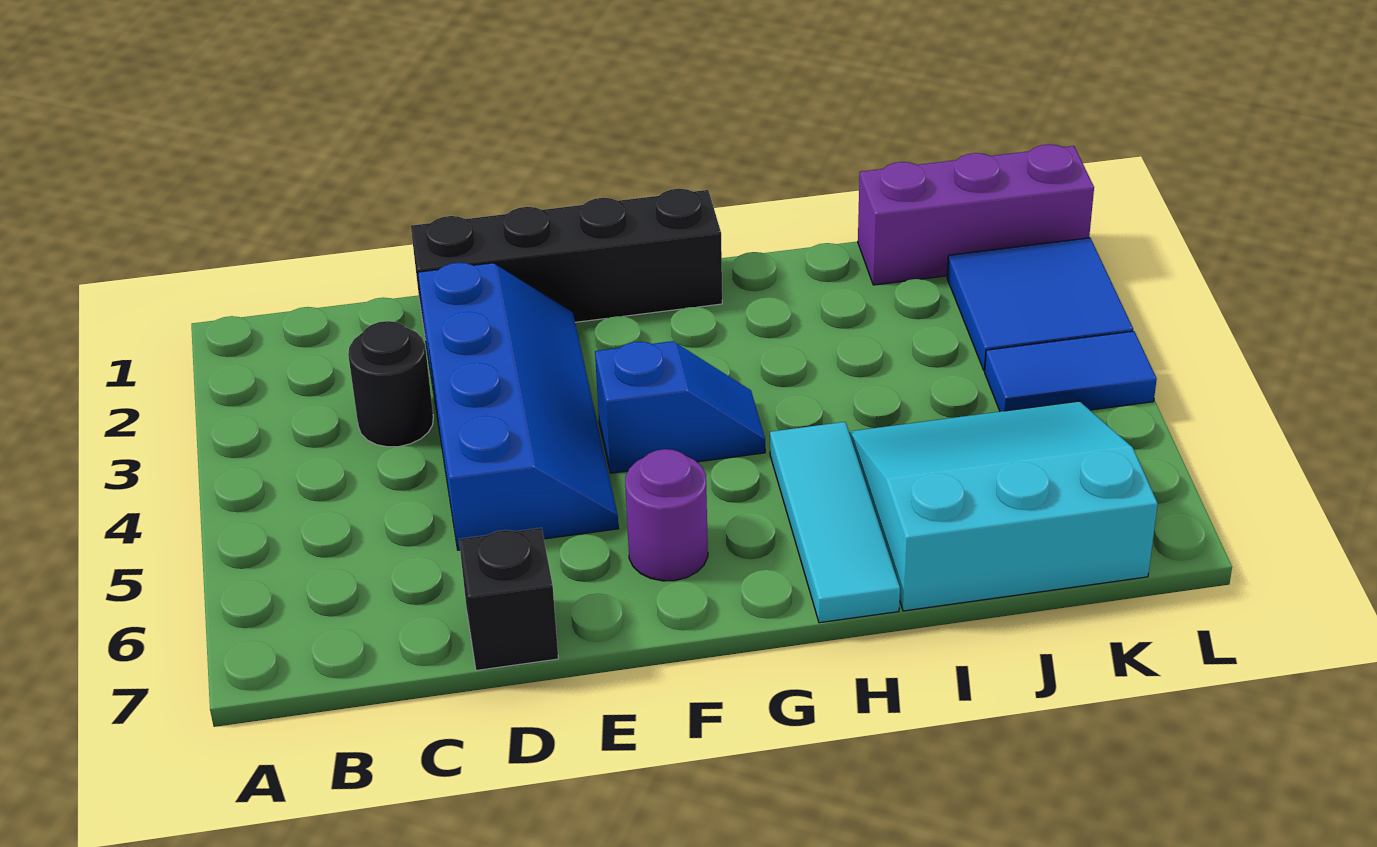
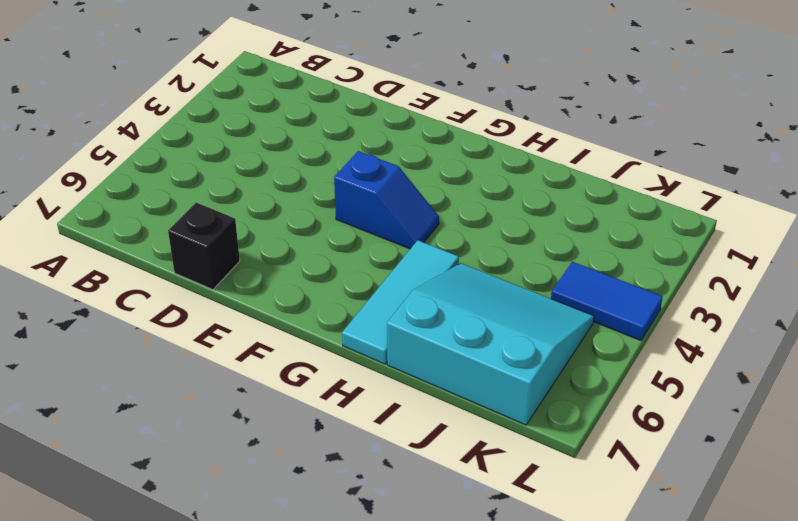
none -> black round brick C3 level 1
none -> black brick D1:G1 level 1

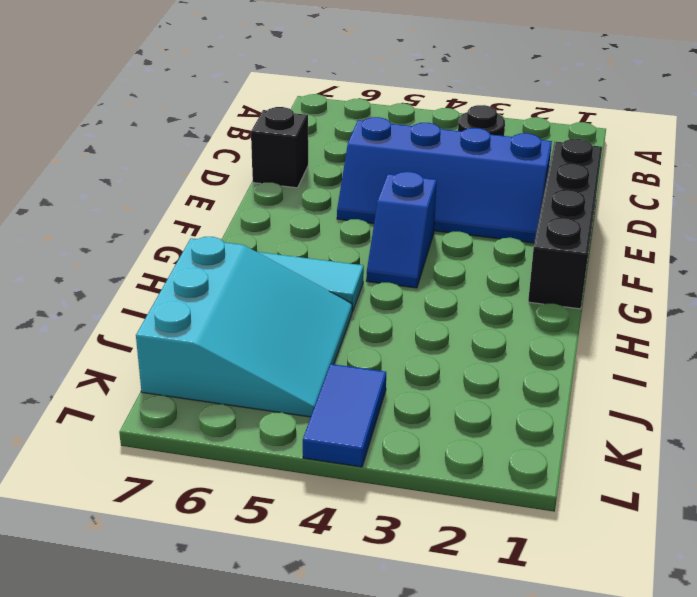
none -> purple round brick F6 level 1
none -> purple brick J1:L1 level 1

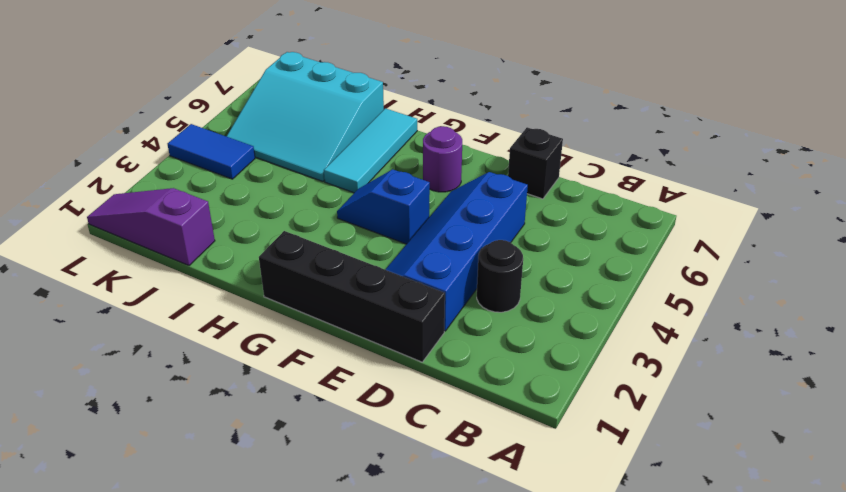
purple slope J1:L1 level 1 top J -> purple brick J1:L1 level 1
none -> blue tile K2:L3 level 1

